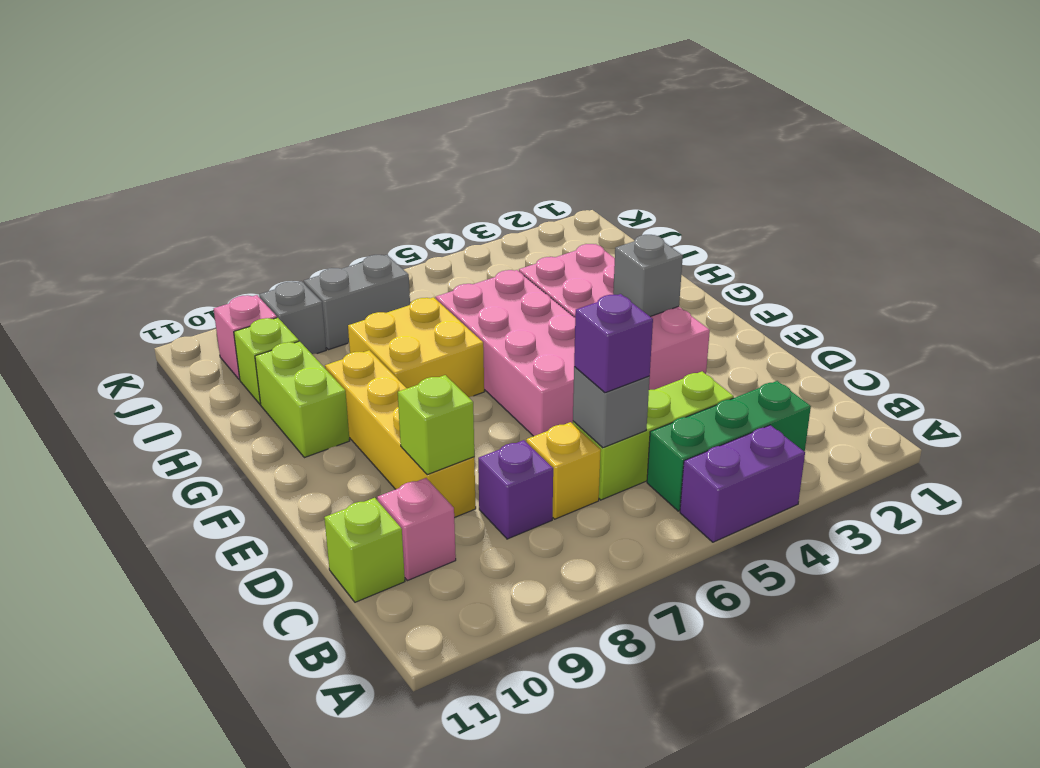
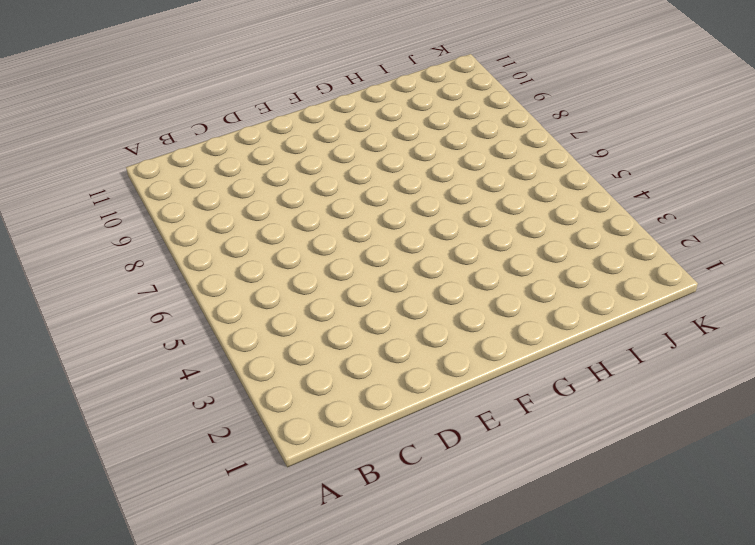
none -> purple brick A4:A5 level 1
none -> green brick B3:B5 level 1
none -> lime brick C4:C6 level 1

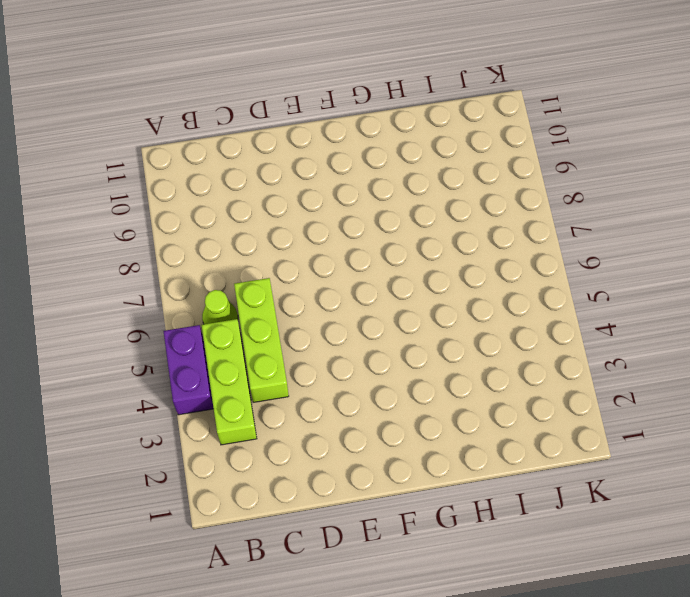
lime brick B3:B5 level 1 -> green brick B3:B5 level 1
lime cone B6 level 1 -> none
none -> yellow brick C7 level 1
none -> purple brick C8 level 1
none -> pink brick C10 level 1

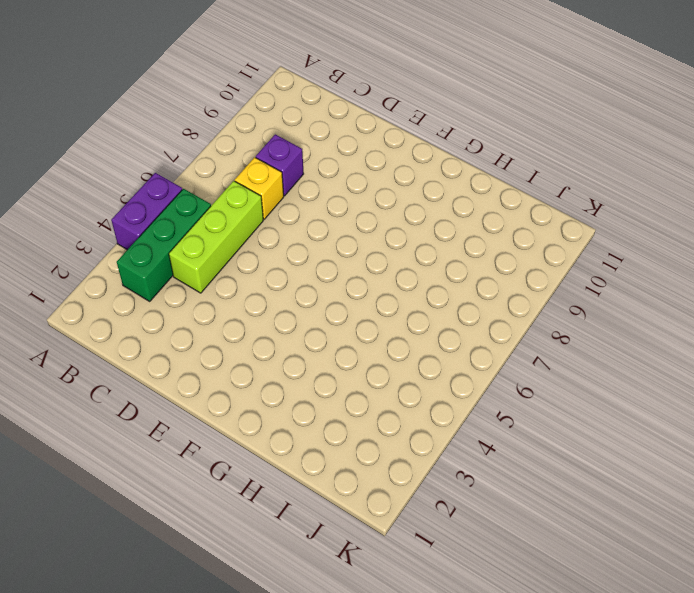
none -> pink brick C10 level 1
none -> lime brick C11 level 1
none -> yellow brick D9:G9 level 1

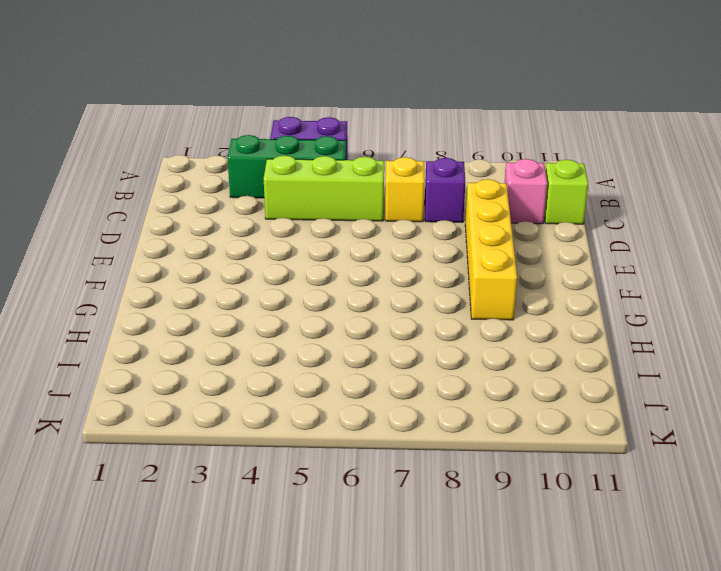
none -> pink brick E3:H4 level 1
none -> pink brick E5:H6 level 1
none -> yellow brick G7:H8 level 1

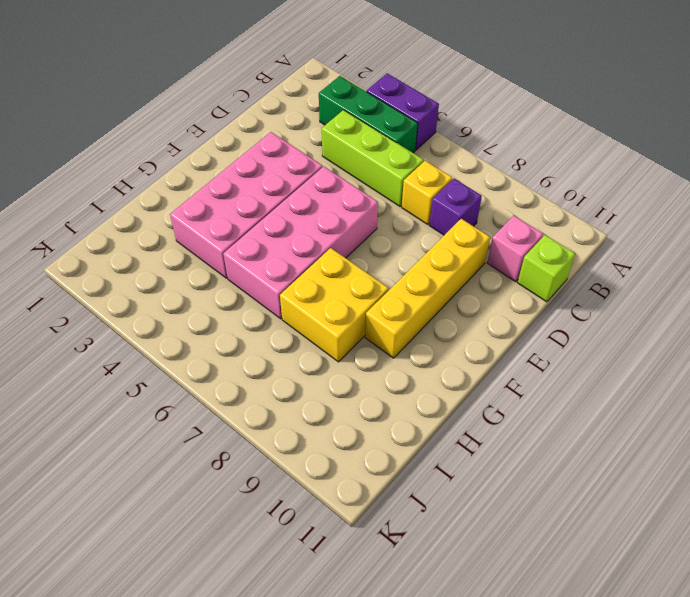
none -> lime brick G10:H10 level 1
none -> lime brick I10 level 1
none -> grey brick J7:J8 level 1

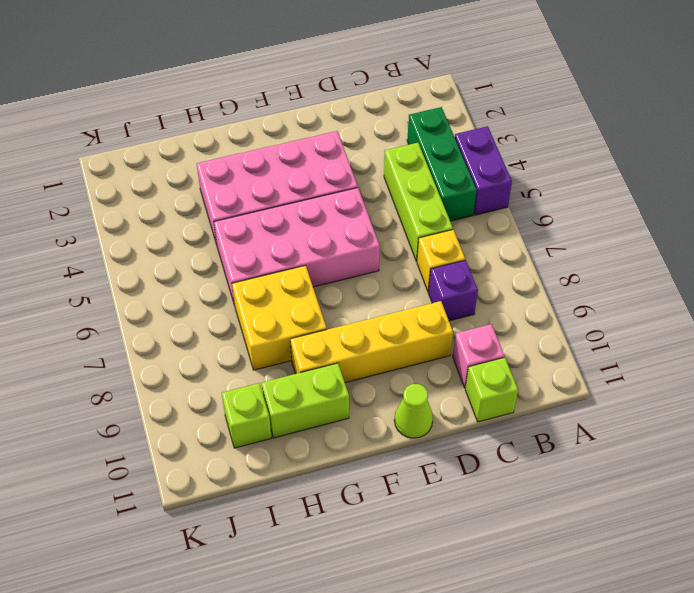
lime cone E11 level 1 -> none
none -> grey brick J7:J8 level 1
none -> grey brick J9 level 1
none -> pink brick J10 level 1

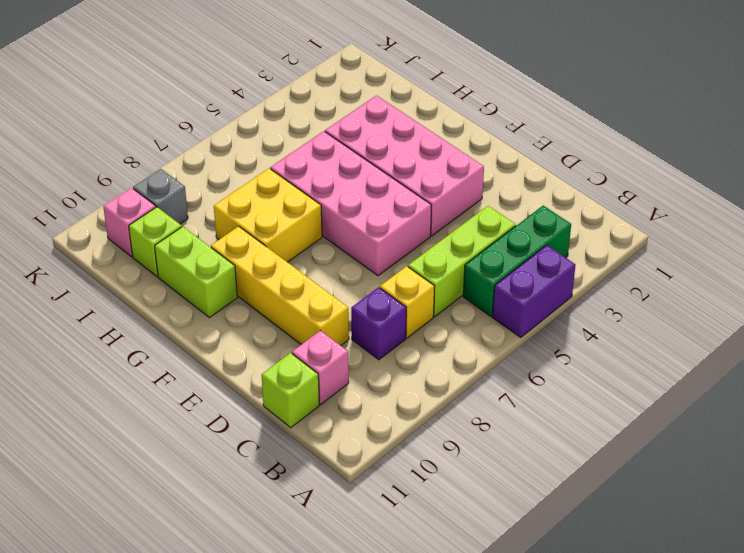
none -> grey brick J7:J8 level 1
none -> grey brick C6 level 2
none -> lime brick D9 level 2

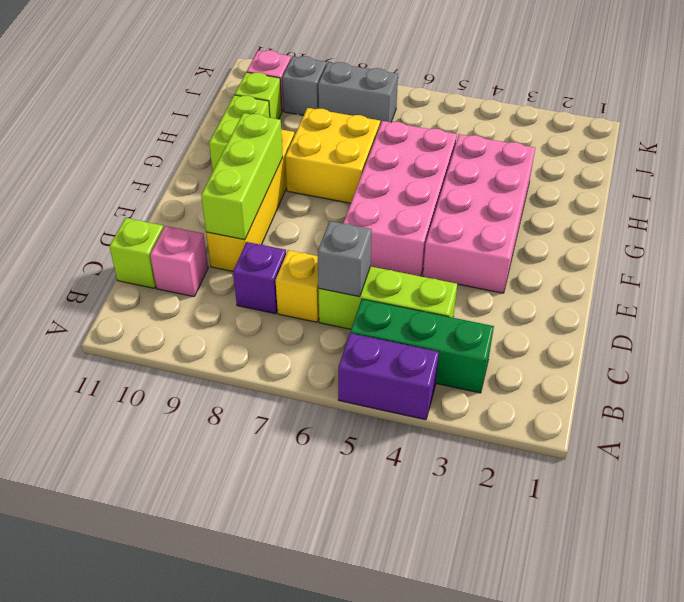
lime brick D9:F9 level 2 -> lime brick D9 level 2
none -> grey brick F3 level 2
none -> purple brick C6 level 3

